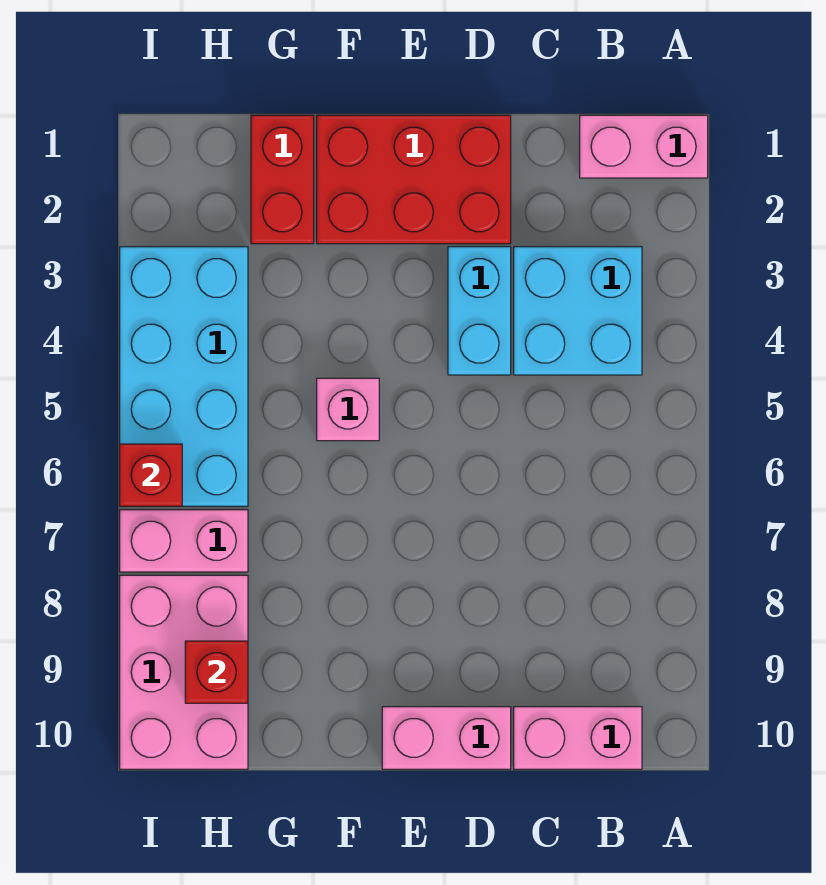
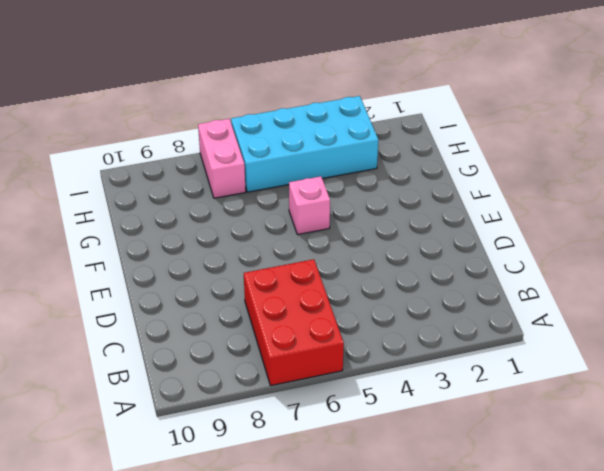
red brick A6:C7 level 1 -> red brick D1:F2 level 1
none -> pink brick A1:B1 level 1
none -> cyan brick B3:C4 level 1
none -> pink brick B10:C10 level 1

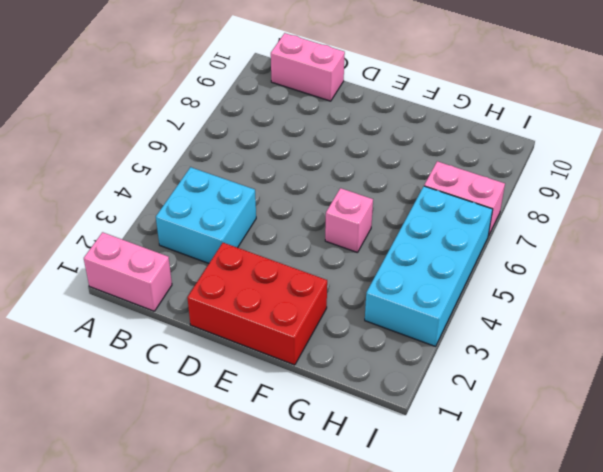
none -> cyan brick D3:D4 level 1
none -> pink brick D10:E10 level 1
none -> red brick G1:G2 level 1

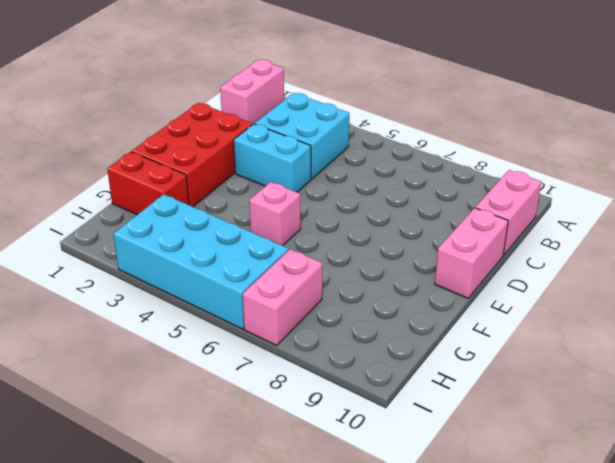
none -> pink brick H8:I10 level 1
none -> red brick H9 level 2
none -> red brick I6 level 2

